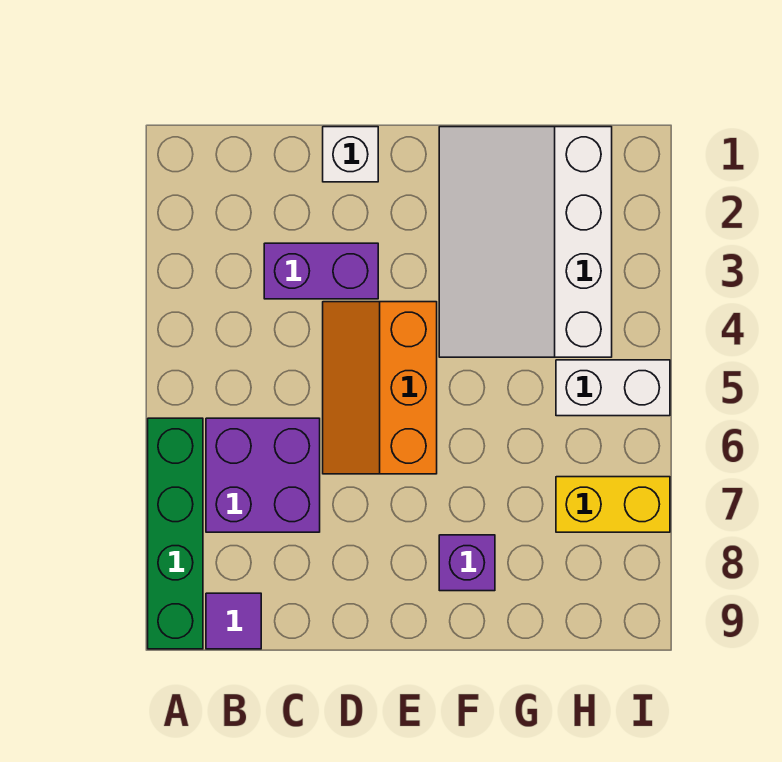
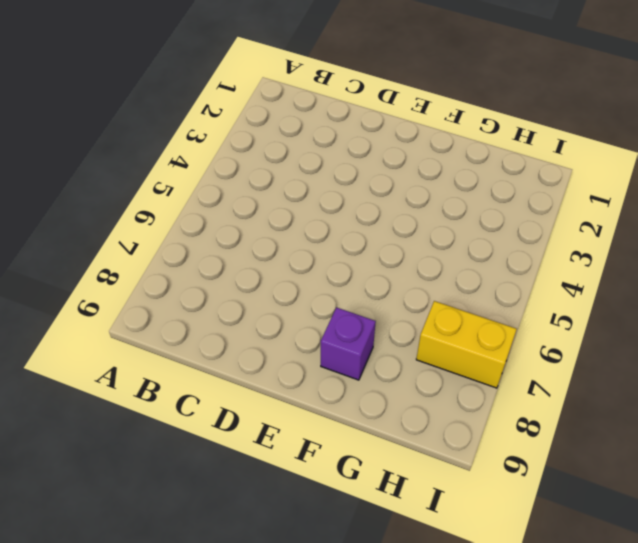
none -> green brick A6:A9 level 1
none -> purple brick B6:C7 level 1

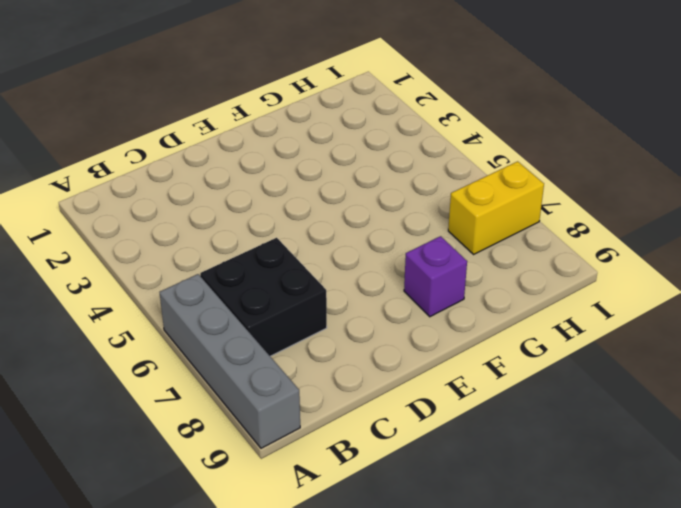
grey brick A6:A9 level 1 -> green brick A6:A9 level 1
black brick B6:C7 level 1 -> purple brick B6:C7 level 1
none -> purple tile B9 level 1
none -> purple brick C3:D3 level 1

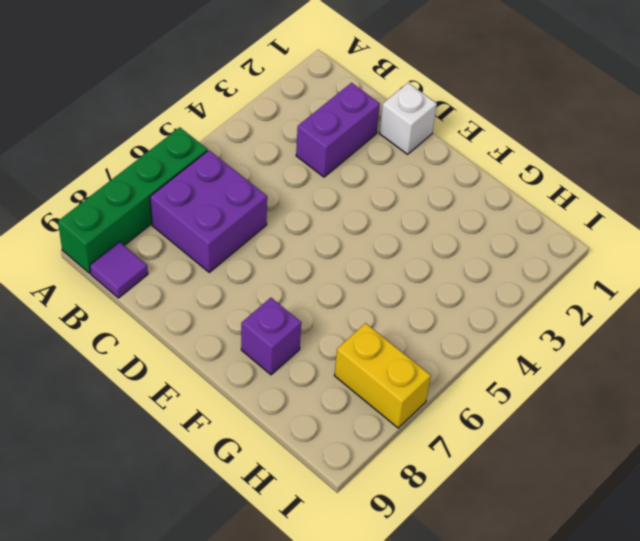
purple brick C2:C3 level 1 -> purple brick C3:D3 level 1
none -> orange slope D4:E6 level 1 top E
none -> white slope F1:H4 level 1 top H

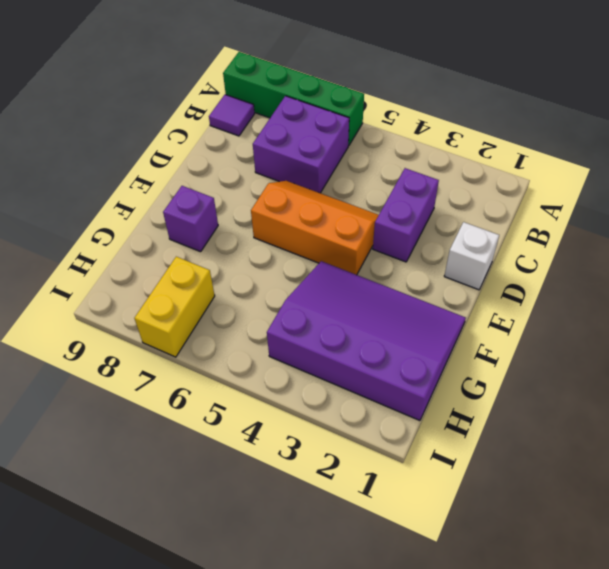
purple slope F1:H4 level 1 top H -> white slope F1:H4 level 1 top H
none -> white brick H5:I5 level 1

